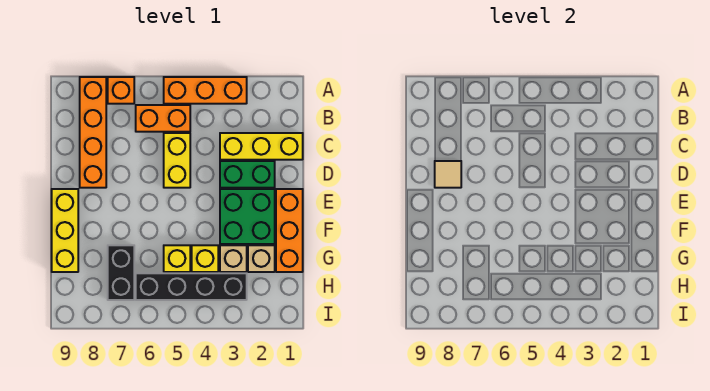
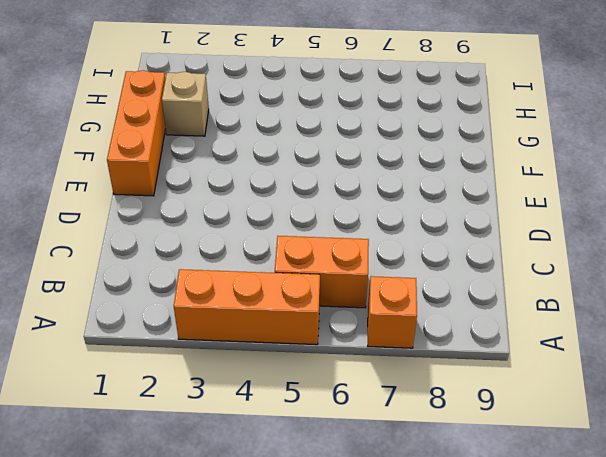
none -> orange brick A8:D8 level 1
none -> yellow brick C1:C3 level 1
none -> yellow brick C5:D5 level 1

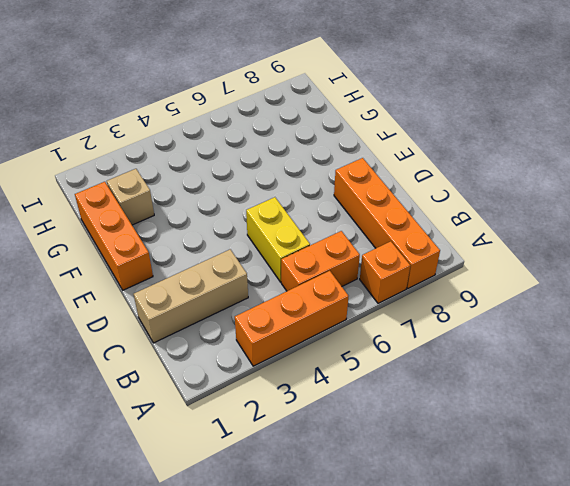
tan brick C1:C3 level 1 -> yellow brick C1:C3 level 1
none -> green brick D2:D3 level 1
none -> green brick E2:F3 level 1
none -> yellow brick E9:G9 level 1

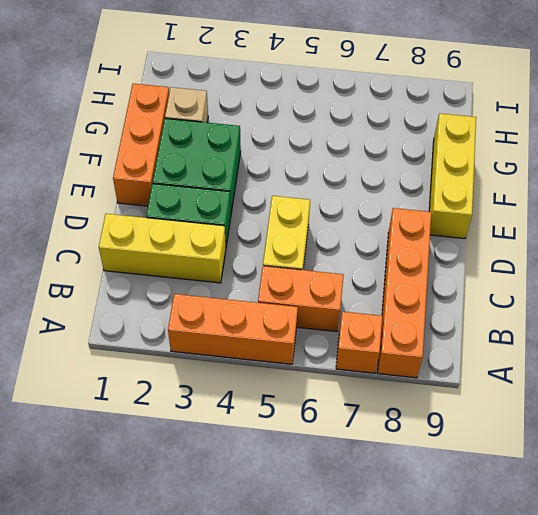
none -> tan brick G3 level 1
none -> yellow brick G4 level 1
none -> yellow brick G5 level 1

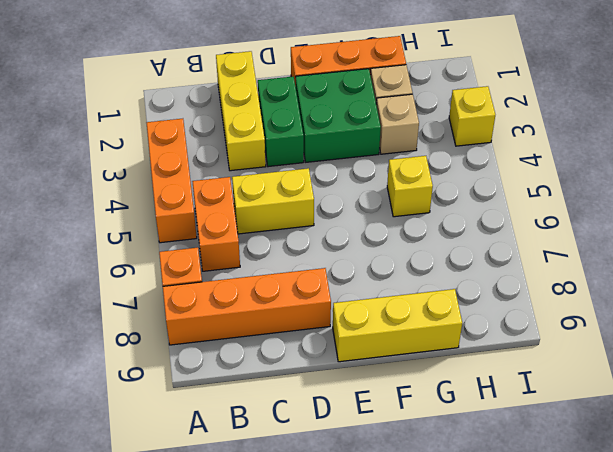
yellow brick I3 level 1 -> yellow brick G4 level 1
none -> black brick G7:H7 level 1
none -> black brick H3:H6 level 1
none -> tan tile D8 level 2

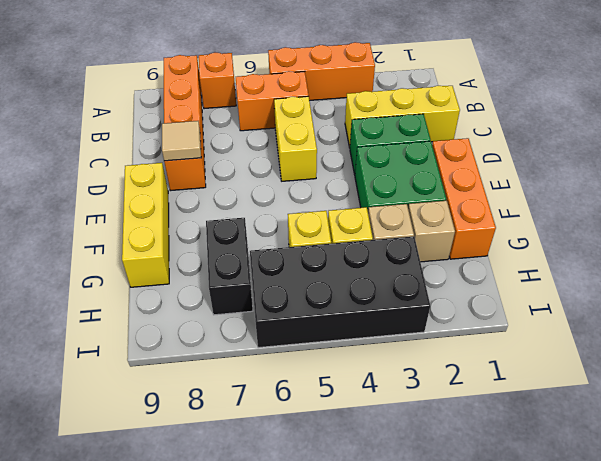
black brick H3:I6 level 1 -> black brick H3:H6 level 1

